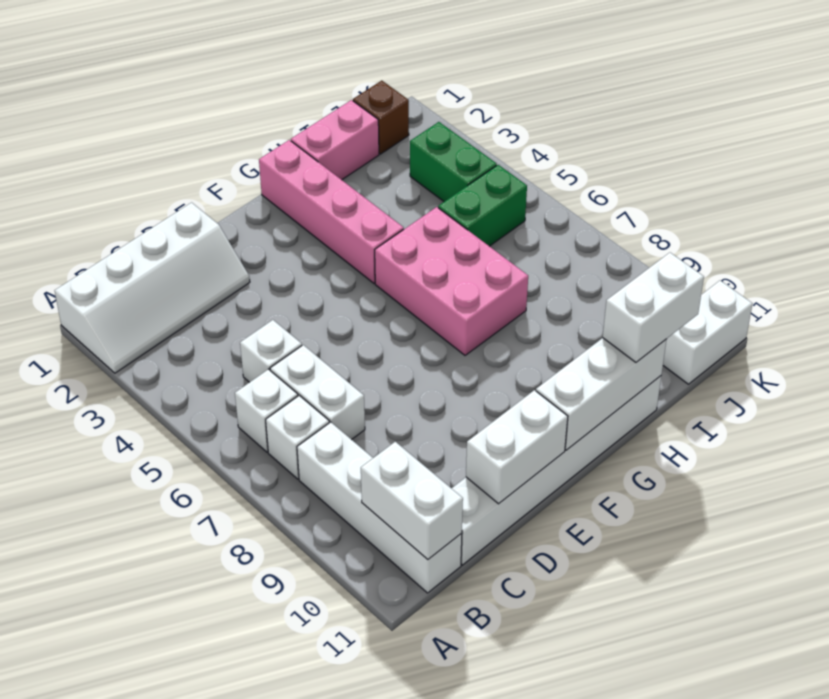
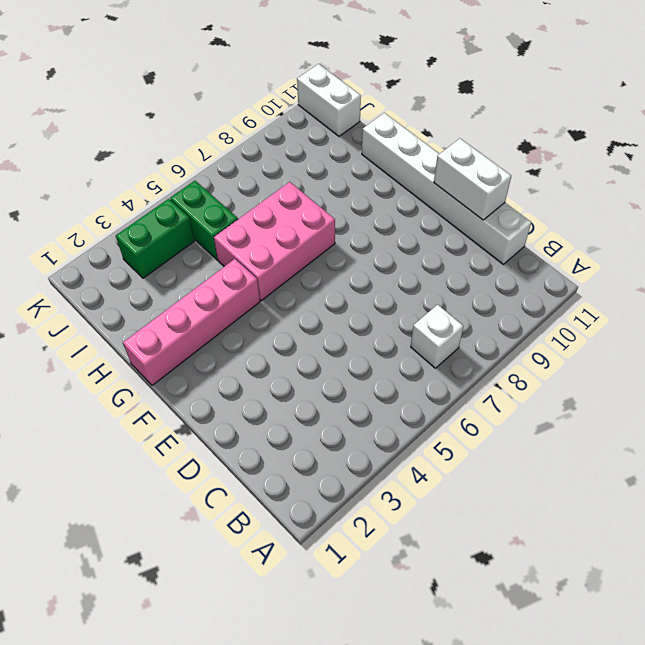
none -> white slope A1:D2 level 1 top 1
none -> white brick B6 level 1
none -> white brick B8:B11 level 1

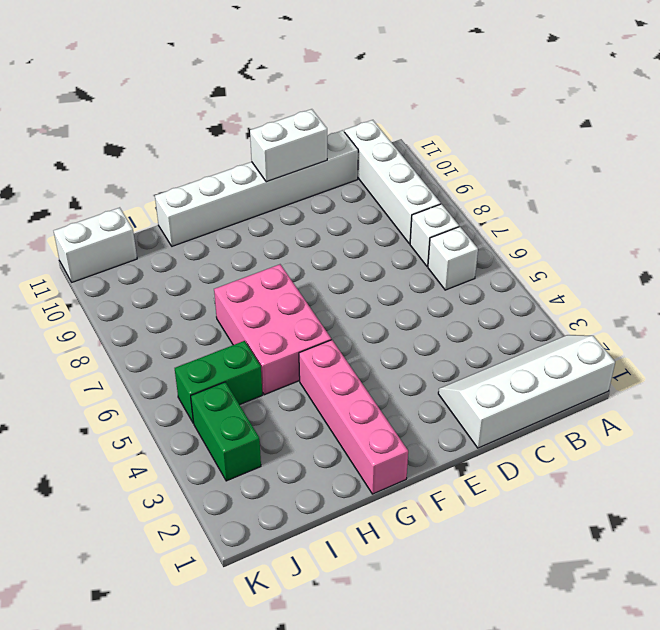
none -> white brick C5 level 1
none -> white brick C6:C7 level 1
none -> pink brick H1:I1 level 1

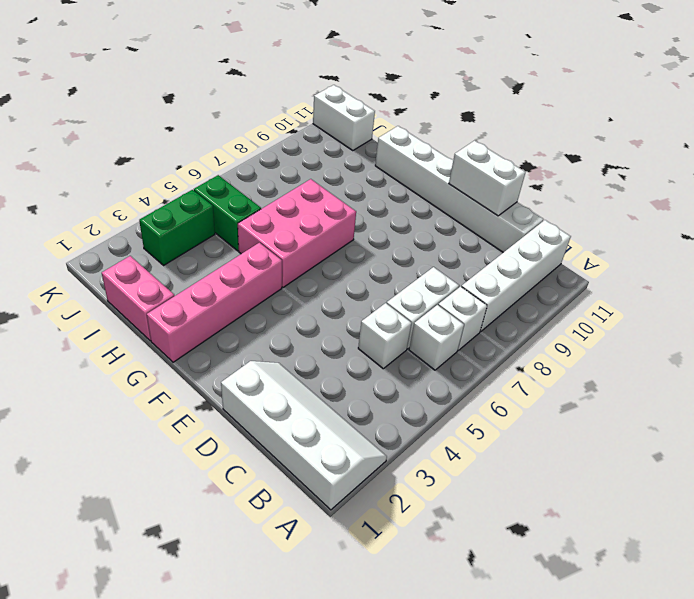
none -> brown brick J1 level 1
none -> white brick B10:B11 level 2
none -> white brick F11:H11 level 2

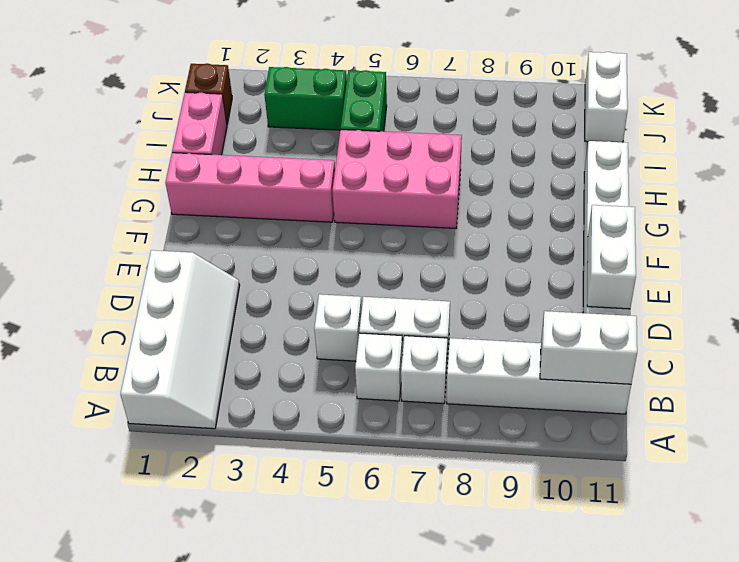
none -> white brick F11:H11 level 2
none -> white brick H11:I11 level 3

